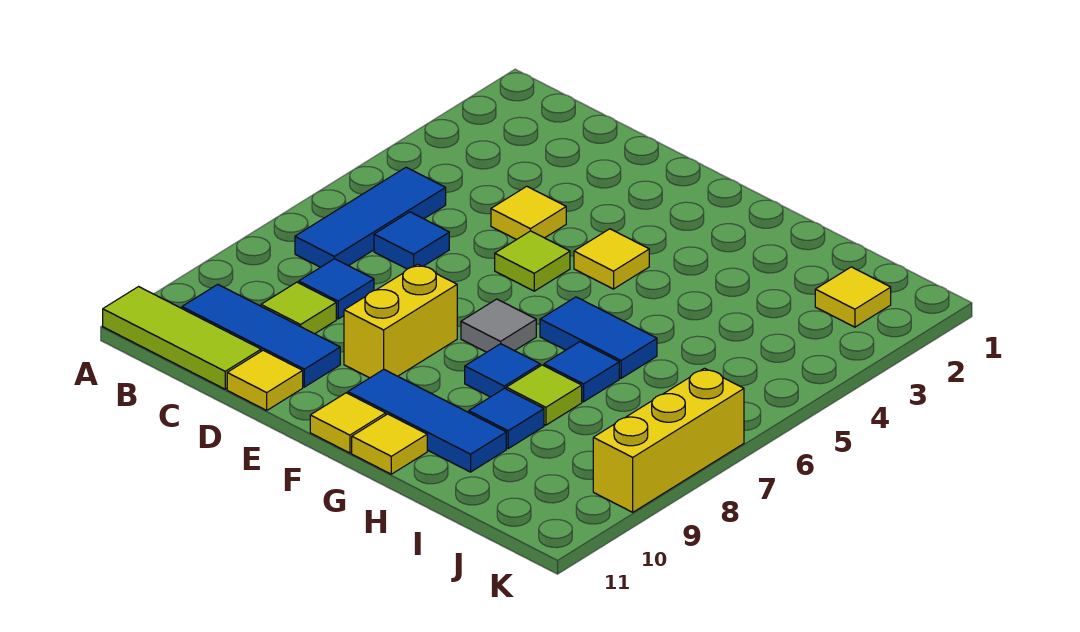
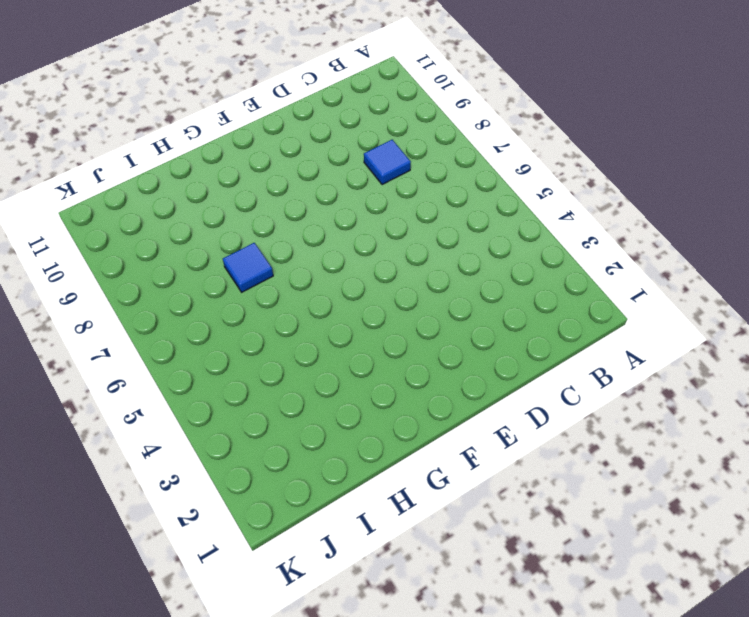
none -> lime tile A11:C11 level 1
none -> blue tile B5:B7 level 1
none -> blue tile B10:D10 level 1

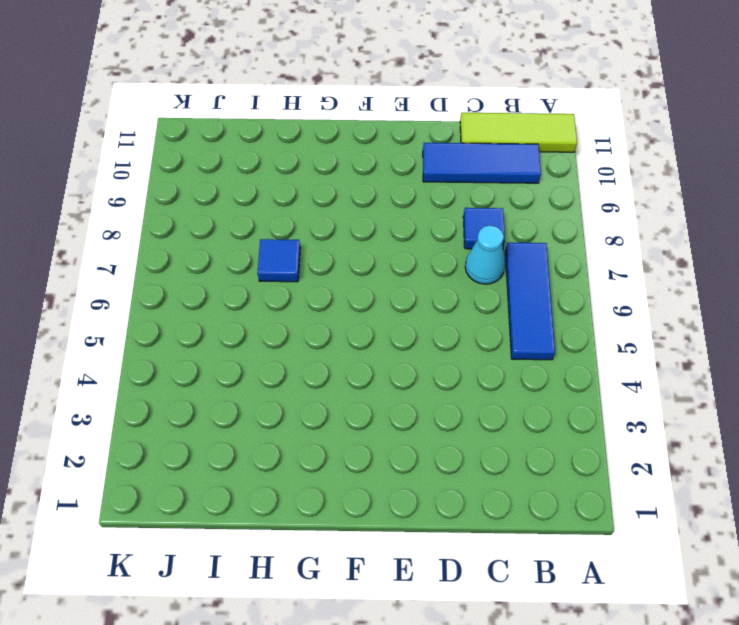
cyan cone C7 level 1 -> none
none -> blue tile C6 level 1
none -> lime tile C9 level 1
none -> yellow tile D4 level 1

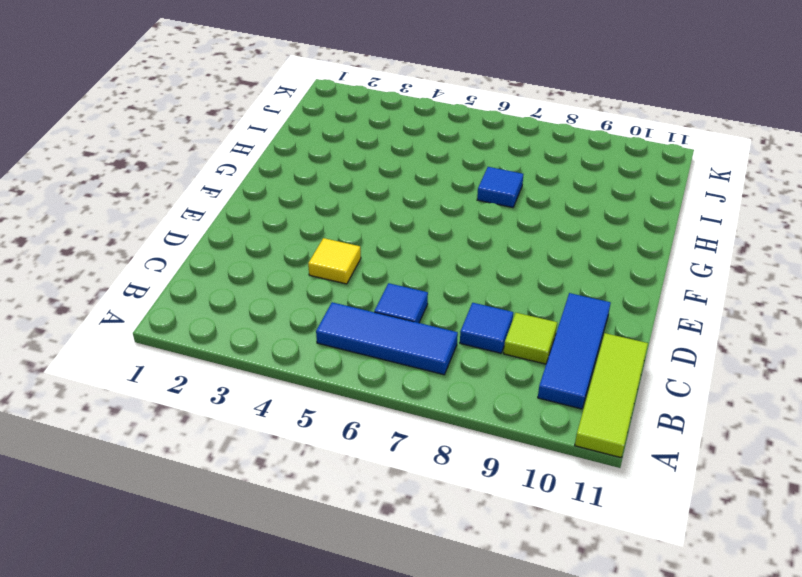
none -> yellow tile D11 level 1
none -> lime tile E5 level 1
none -> yellow brick E8:E9 level 1

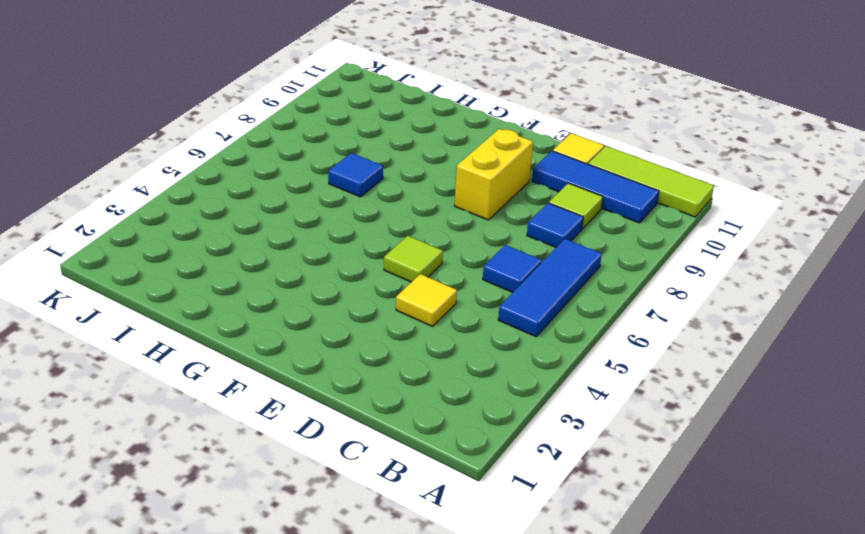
none -> yellow tile F4 level 1
none -> grey tile F7 level 1
none -> blue tile F10:H10 level 1

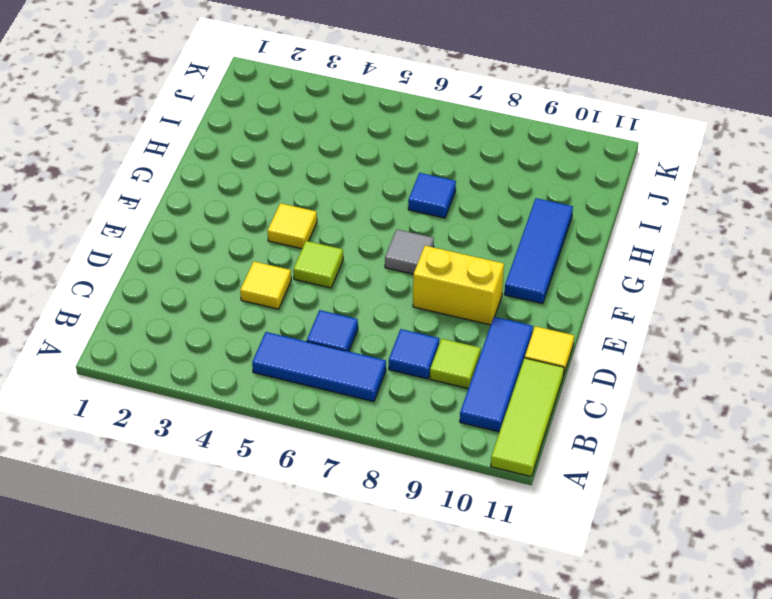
none -> yellow tile F11 level 1
none -> blue tile G6:H6 level 1
none -> blue tile G8 level 1

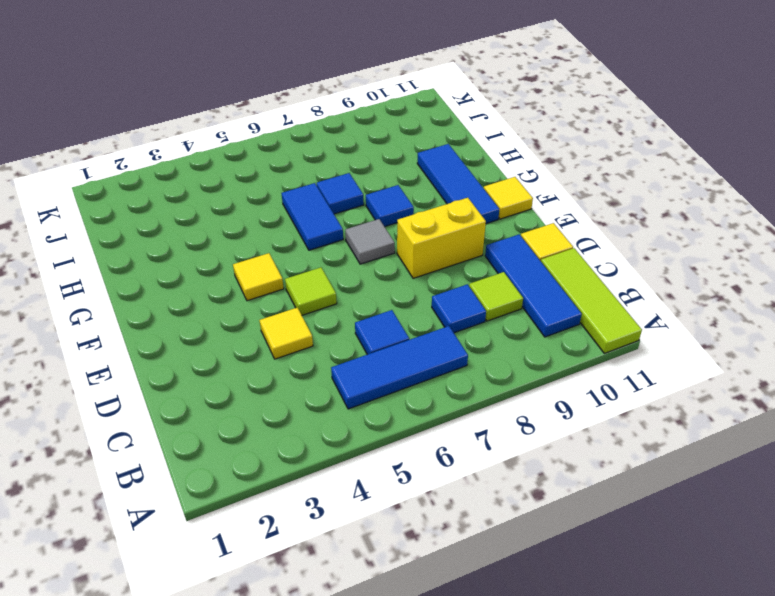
none -> yellow tile G11 level 1
none -> lime tile H8 level 1
none -> blue tile H9 level 1

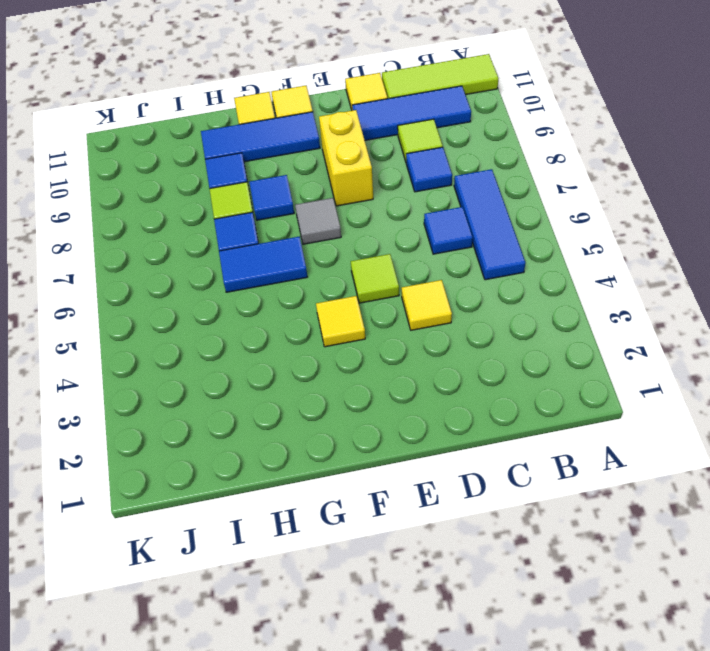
none -> yellow tile J2 level 1
none -> yellow brick K7:K9 level 1

